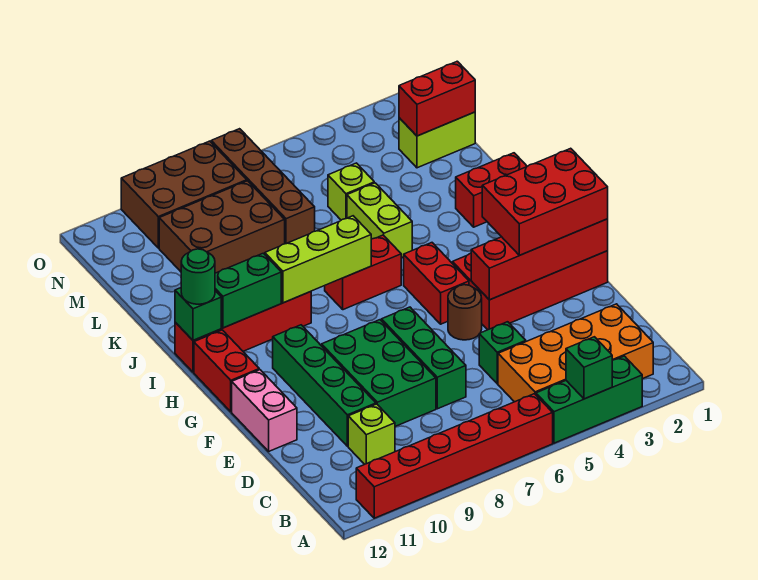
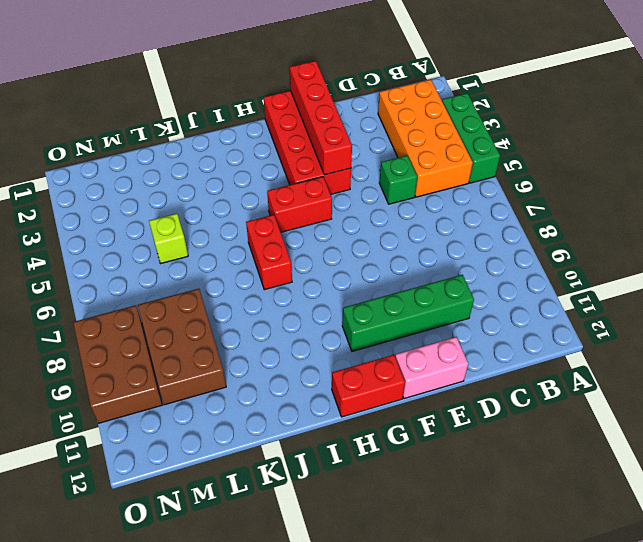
none -> red brick A6:A11 level 1
none -> lime brick C10 level 1
none -> green brick D7:F7 level 1
none -> green brick D8:F9 level 1

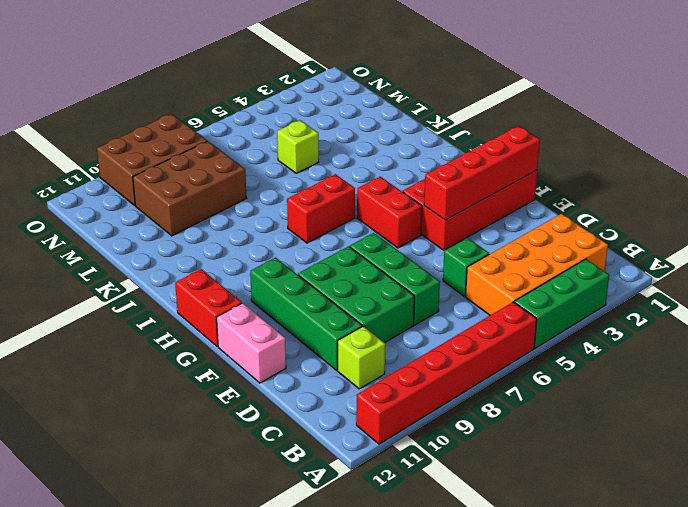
none -> brown round brick F5 level 1
none -> red brick I9:I12 level 1
none -> red brick J1:J2 level 1
none -> lime brick J5:K5 level 1

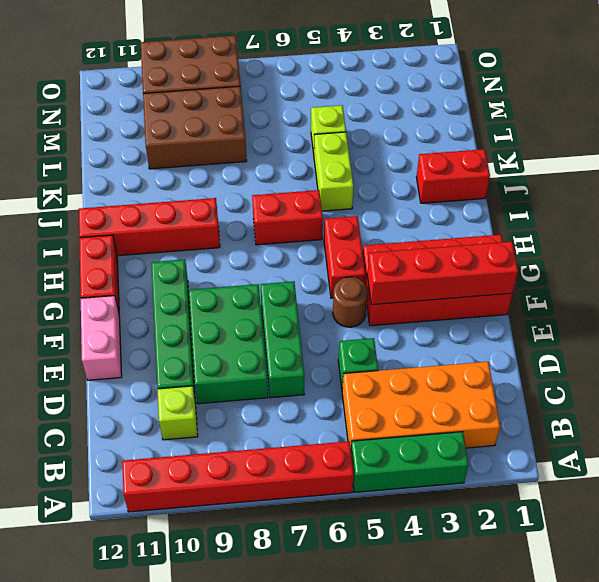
none -> brown brick L7:O7 level 1
none -> lime brick M1:M2 level 1
none -> green brick A4 level 2
none -> lime brick I7:I9 level 2

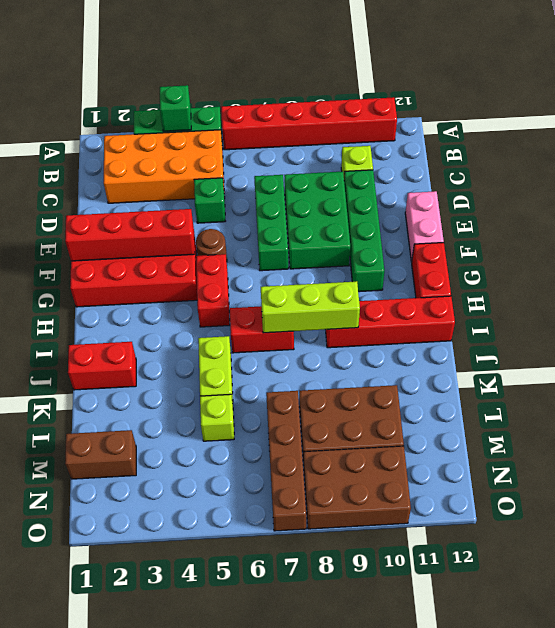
brown brick M1:M2 level 1 -> lime brick M1:M2 level 1
none -> green brick I10:I11 level 2
none -> green brick I12 level 2
none -> red brick M1:M2 level 2
none -> red brick F1:G3 level 3

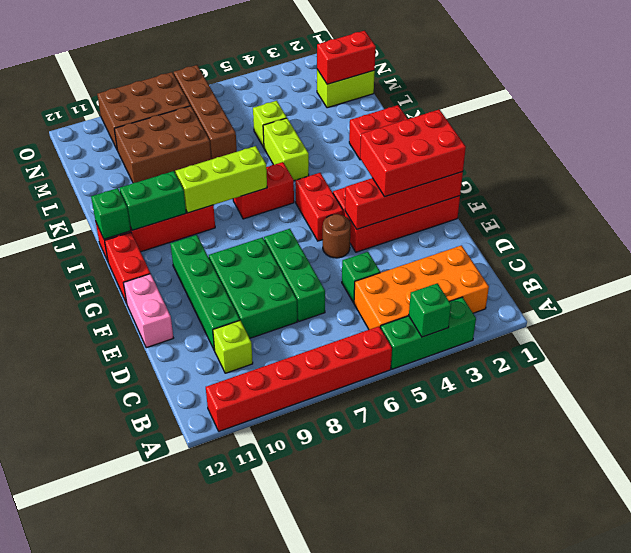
none -> green round brick I12 level 3

